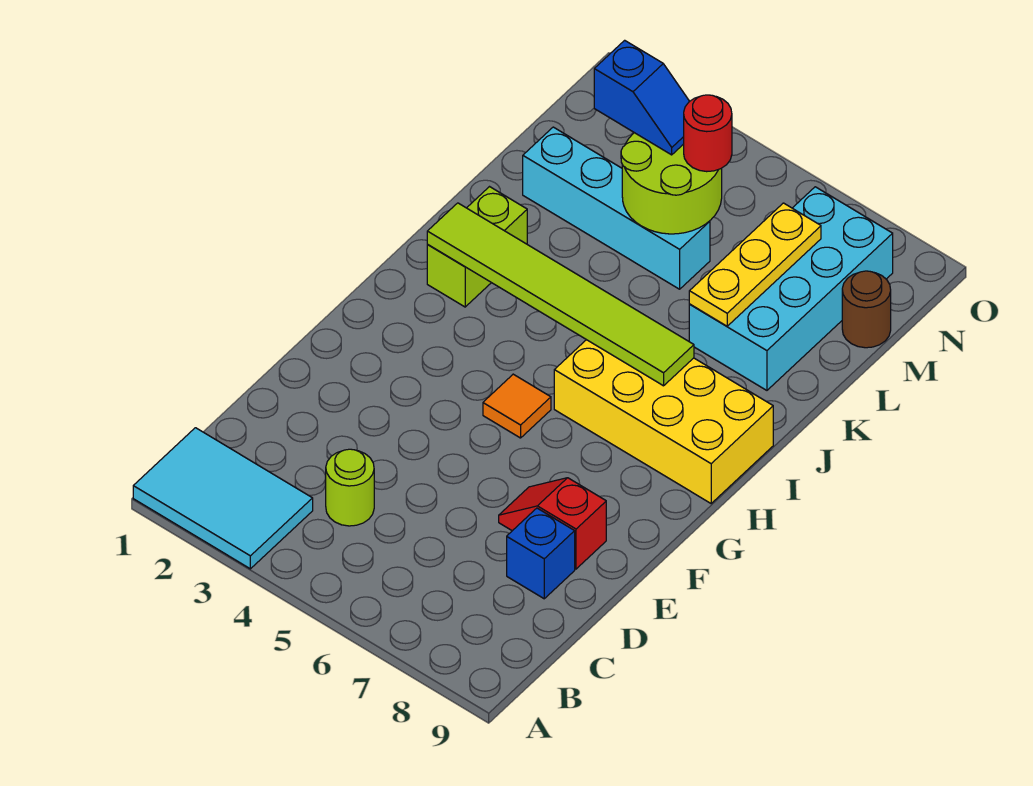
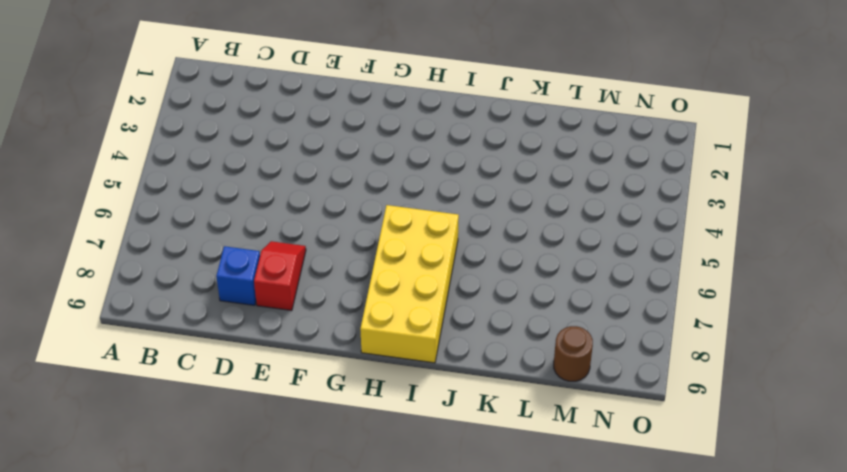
none -> cyan tile A1:B3 level 1
none -> lime round brick C4 level 1
none -> orange tile G5 level 1

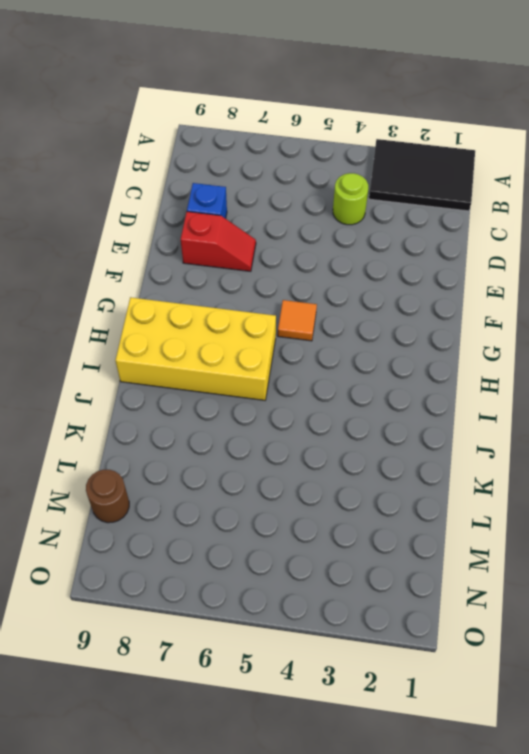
black tile A1:B3 level 1 -> cyan tile A1:B3 level 1
none -> lime brick I2:J2 level 1
none -> cyan brick K7:N8 level 1
none -> cyan brick L2:L5 level 1

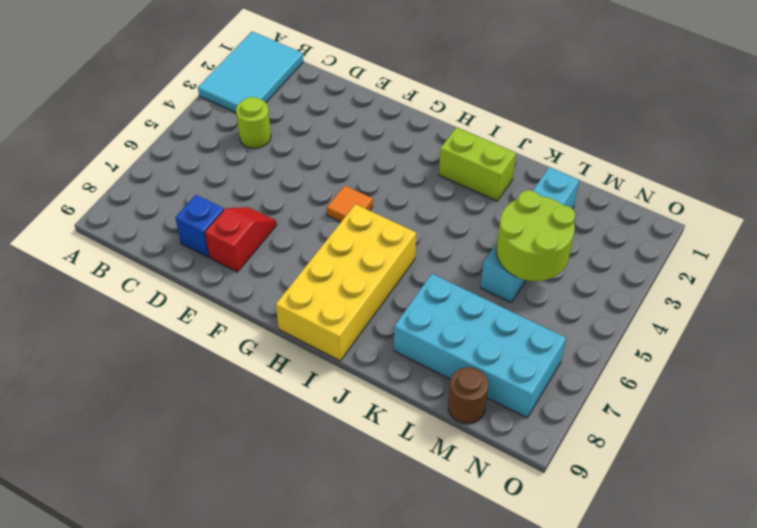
none -> lime tile I2:I7 level 2
none -> yellow plate K7:M7 level 2
none -> blue slope M3:M4 level 3 top 3

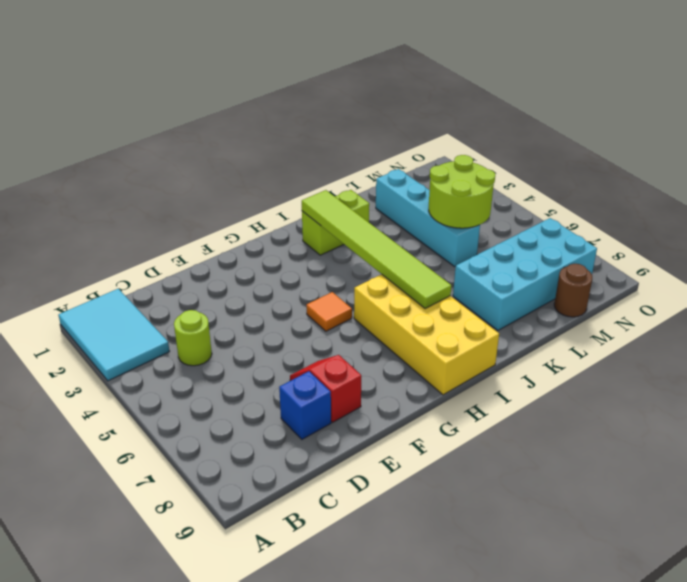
none -> yellow plate K7:M7 level 2
none -> blue slope M3:M4 level 3 top 3
none -> red round brick M5 level 3

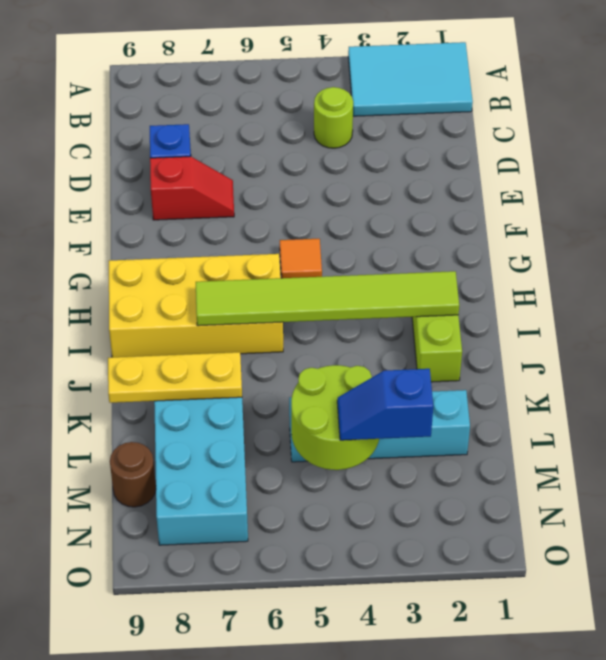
yellow plate K7:K9 level 2 -> yellow plate K7:M7 level 2
none -> red round brick M5 level 3

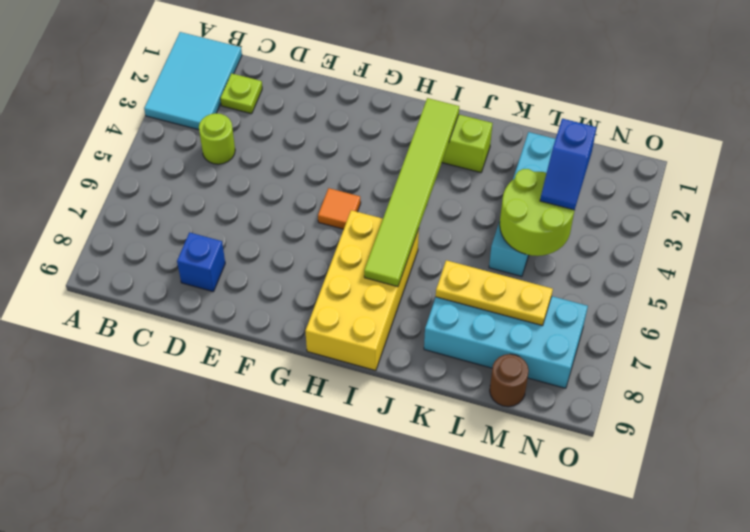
lime plate C2 level 1 -> none
none -> red slope E7:E8 level 1 top 8
none -> red round brick M5 level 3

